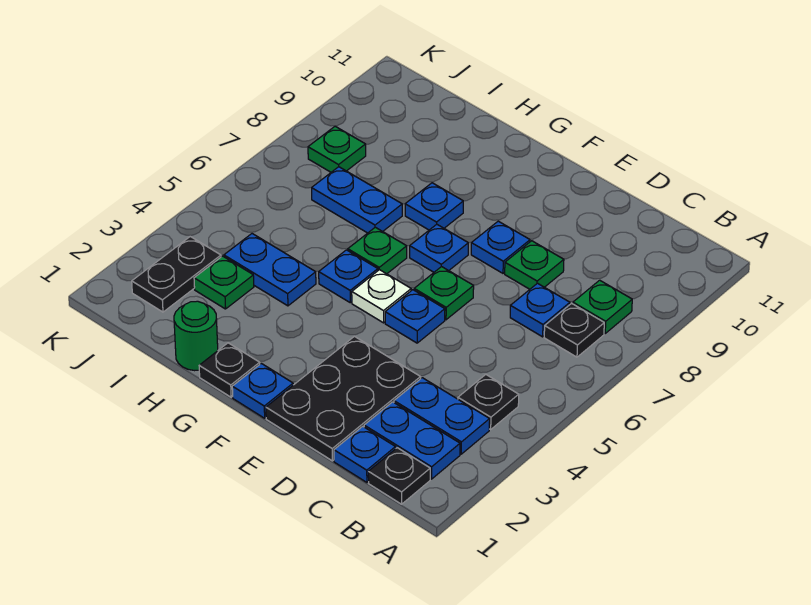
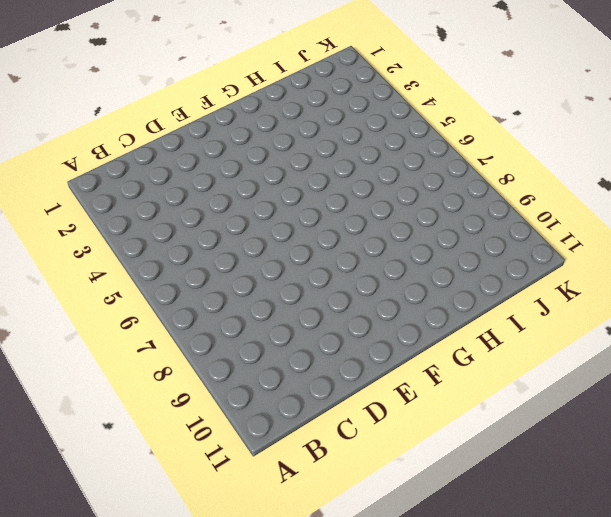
none -> black plate B1 level 1
none -> blue plate B2:C2 level 1
none -> blue plate B3:C3 level 1

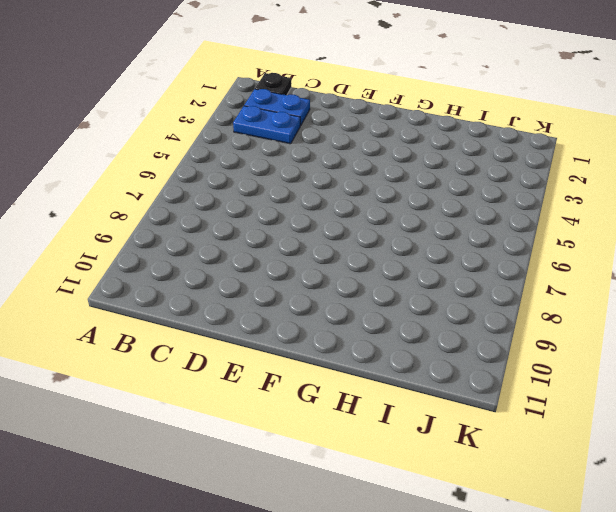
none -> black plate B4 level 1
none -> black plate B7 level 1
none -> green plate B8 level 1

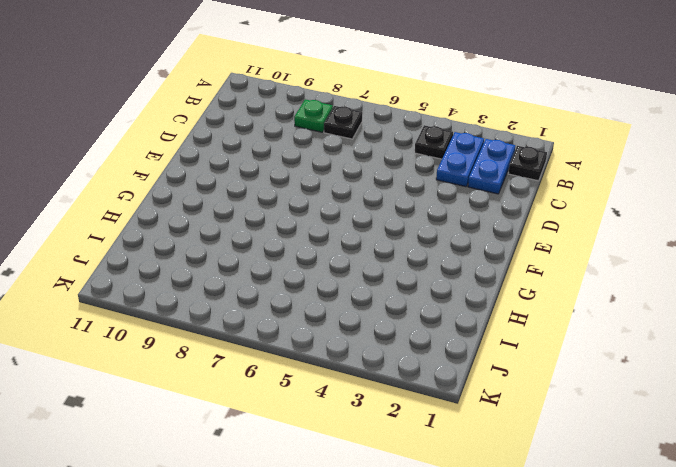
none -> blue plate C1 level 1
none -> blue plate C7 level 1
none -> black plate D1:E3 level 1

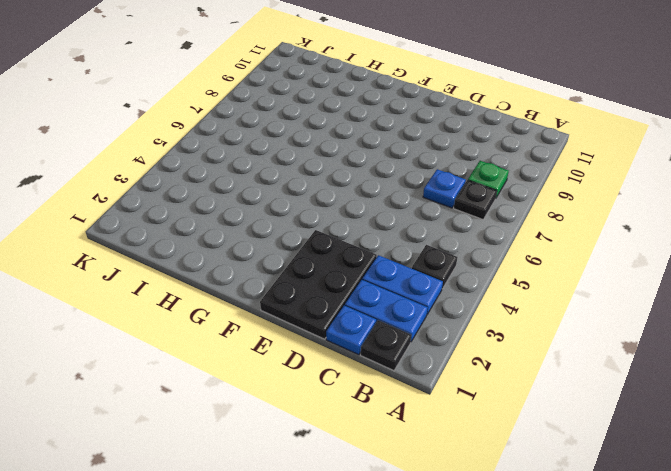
none -> green plate D8 level 1
none -> blue plate E5 level 1
none -> green plate E6 level 1

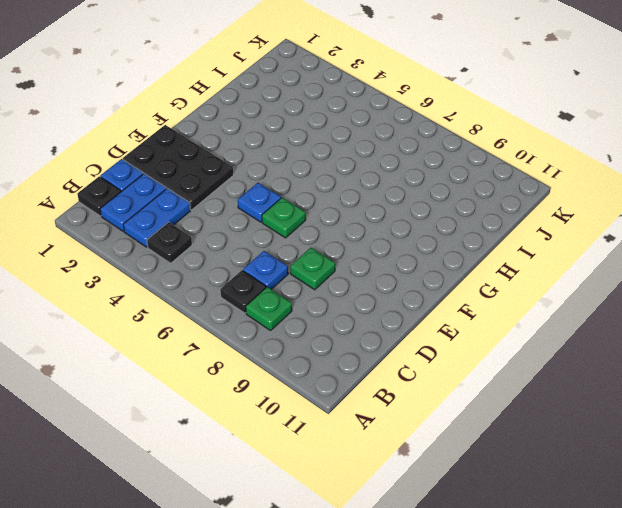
none -> blue plate E8 level 1
none -> blue plate F1 level 1
none -> white plate F5 level 1

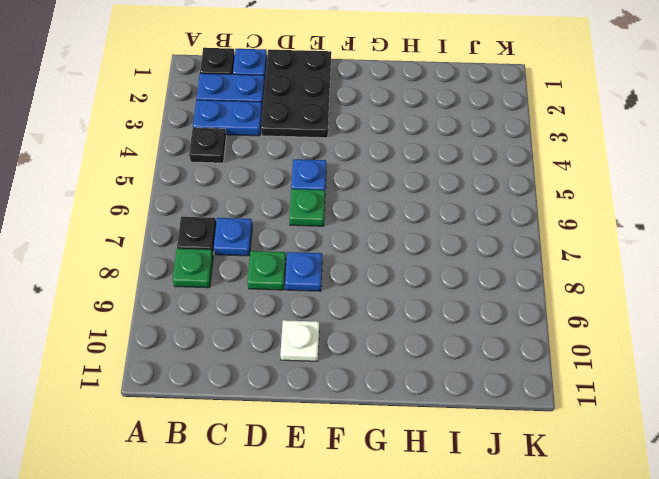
white plate E10 level 1 -> white plate F5 level 1
none -> blue plate F1 level 1
none -> blue plate F7 level 1
none -> black plate G1 level 1

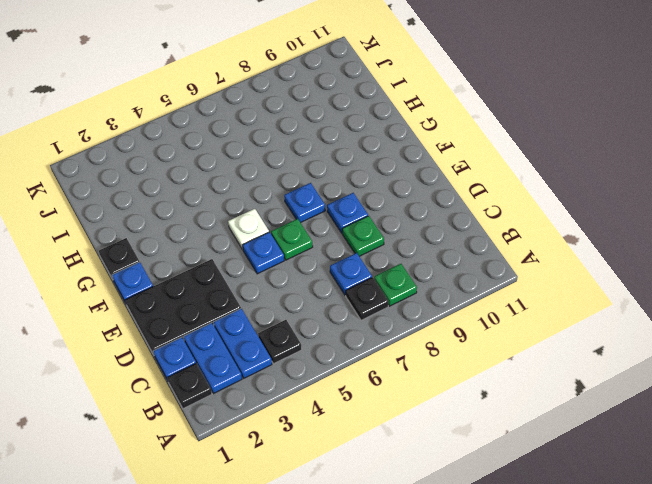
none -> blue plate G5 level 1
none -> green plate G6 level 1
none -> blue plate G8 level 1

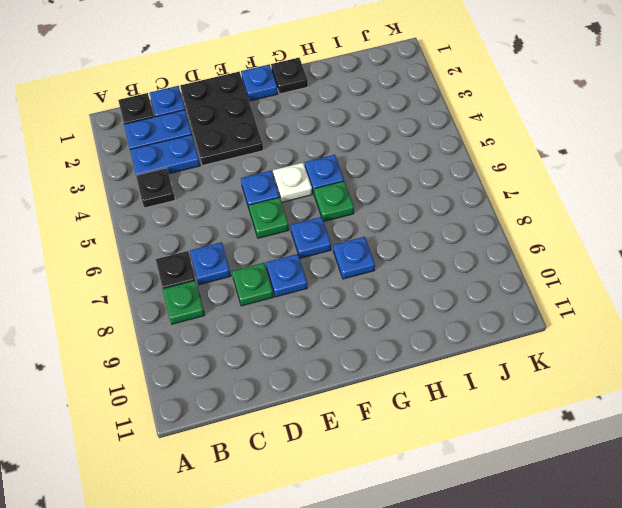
none -> green round brick H1 level 1
none -> blue plate H4:I4 level 1
none -> blue plate H7:I7 level 1

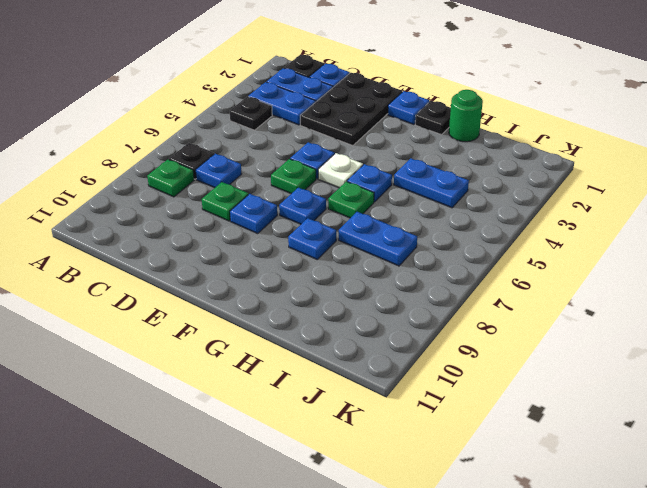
none -> green plate I3 level 1
none -> black plate J2:J3 level 1
none -> green plate J8 level 1

